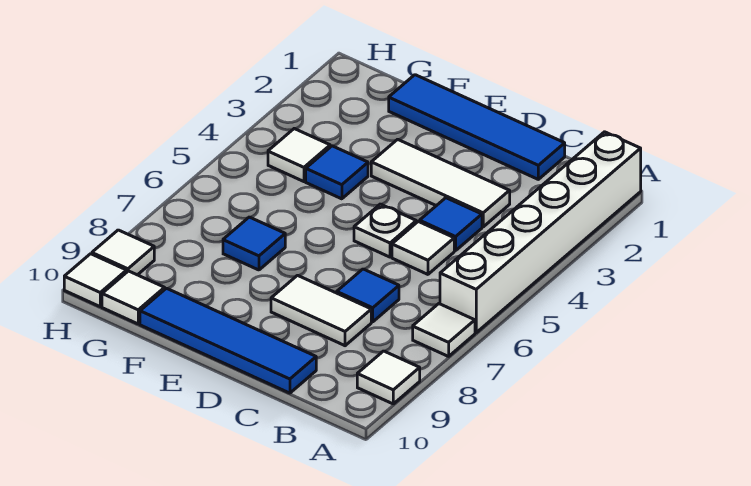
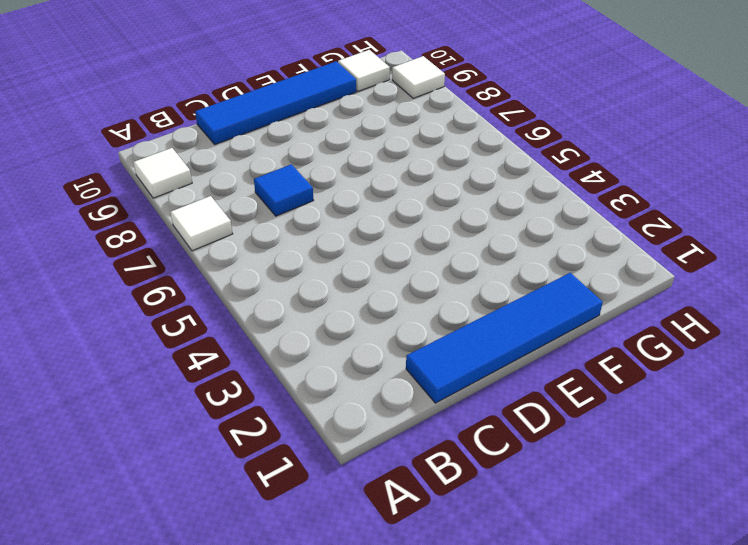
none -> white brick A1:A6 level 1
none -> white tile C3:E3 level 1
none -> blue tile C4 level 1

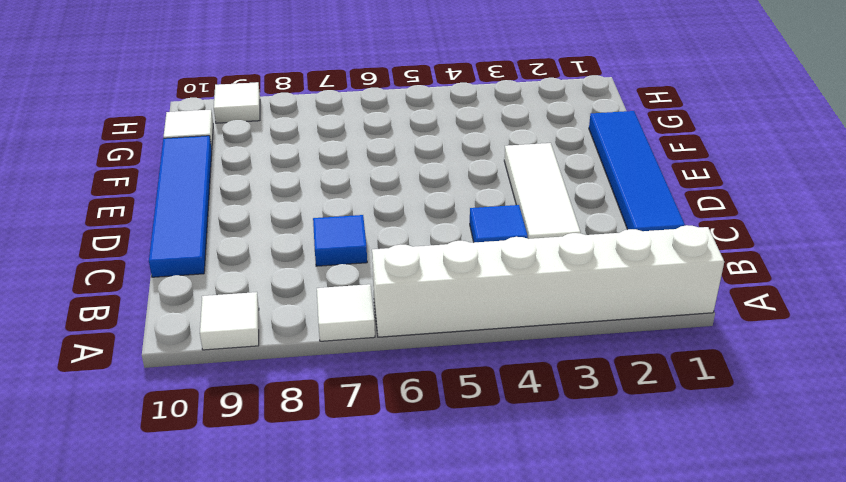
none -> white tile C5 level 1
none -> white tile C8:D8 level 1
none -> white plate D5 level 1

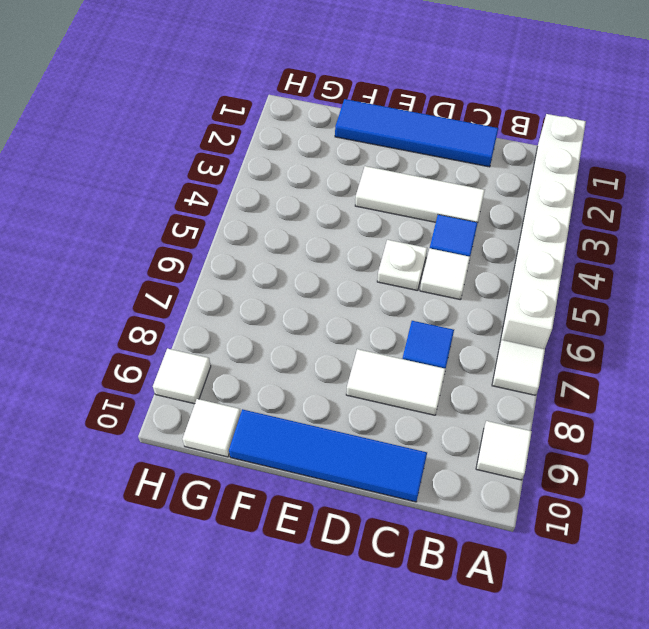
none -> blue tile F4 level 1
none -> blue tile F7 level 1
none -> white tile G4 level 1

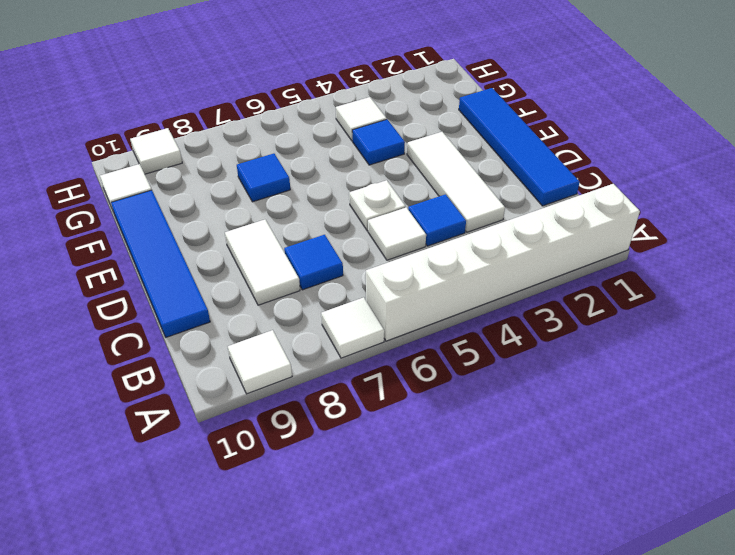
none -> white tile H10 level 1

